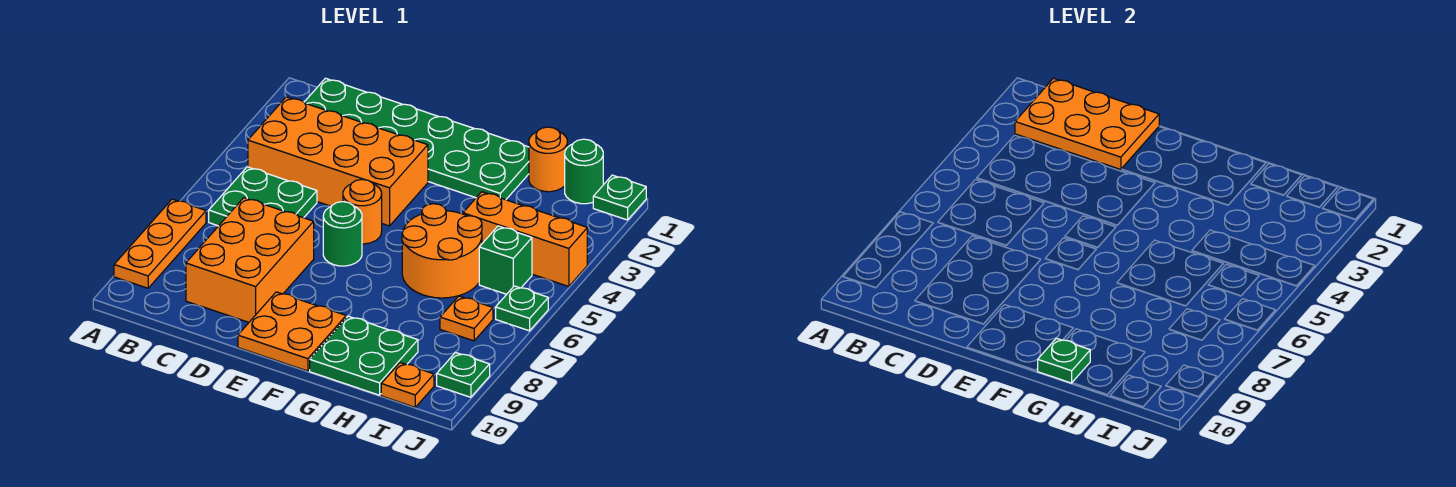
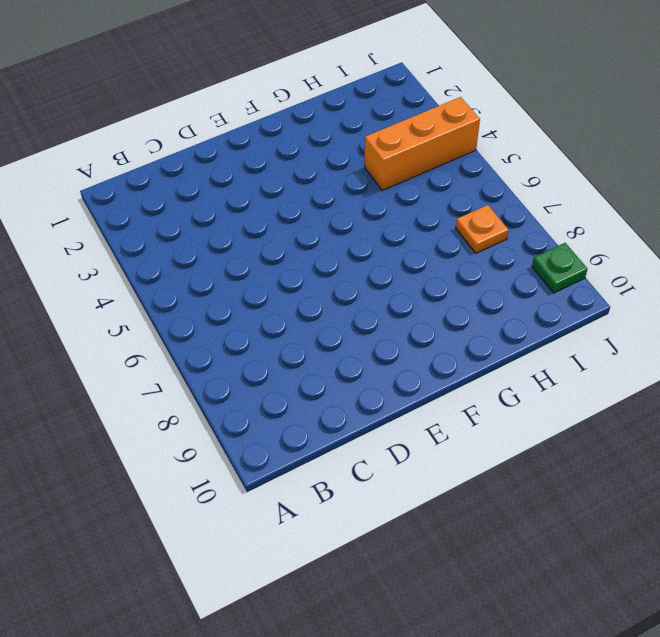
none -> orange plate A7:A9 level 1
none -> green plate B1:G2 level 1
none -> orange brick B3:E4 level 1

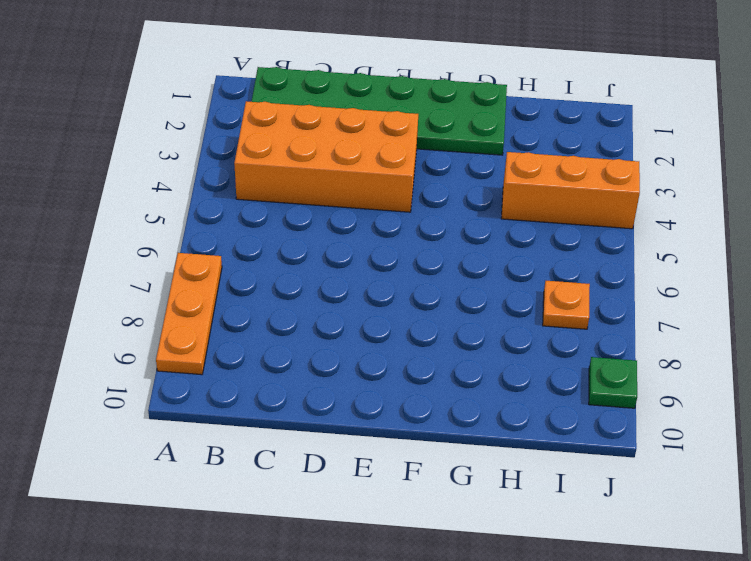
none -> green plate B5:C6 level 1
none -> orange brick C7:D9 level 1
none -> orange round brick E5 level 1

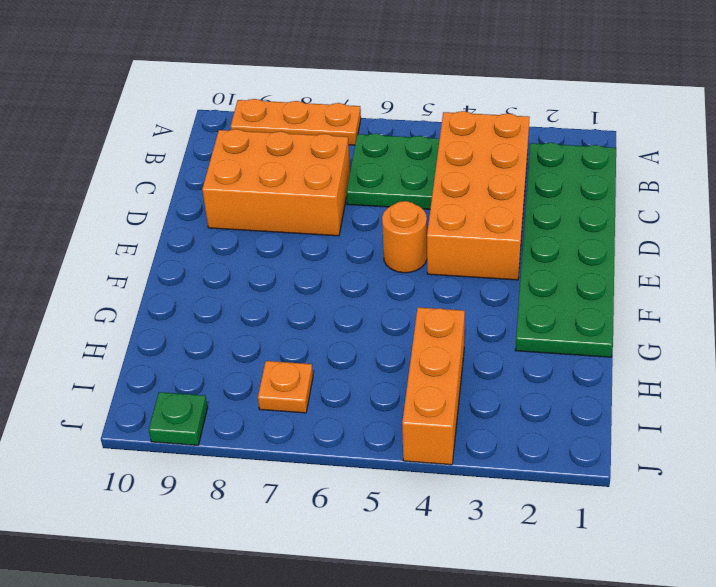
none -> green round brick E6 level 1
none -> orange plate E9:F10 level 1
none -> orange round brick G5:H6 level 1

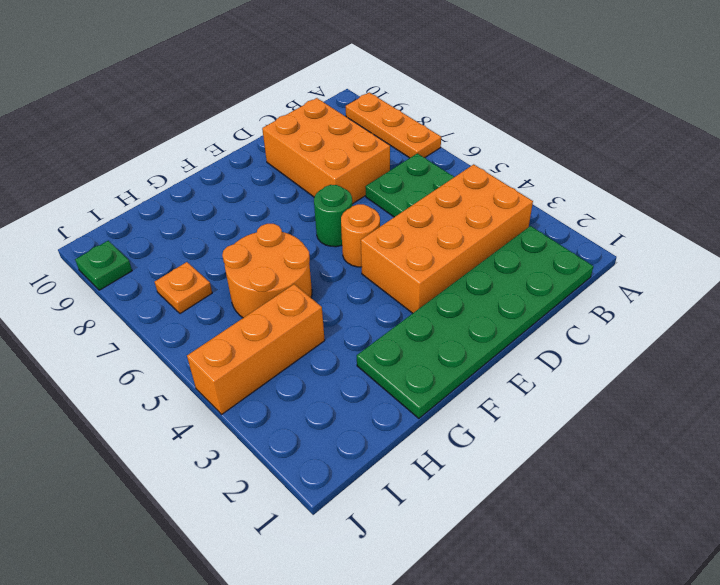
none -> orange plate E9:F10 level 1
none -> green plate G9:H10 level 1
none -> orange round brick H1 level 1

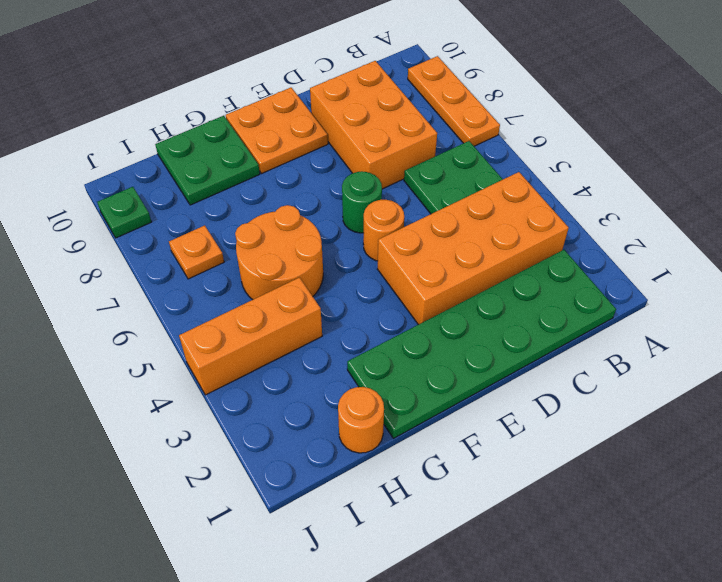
none -> green round brick I1 level 1
none -> green brick I5 level 1
none -> orange plate I10 level 1

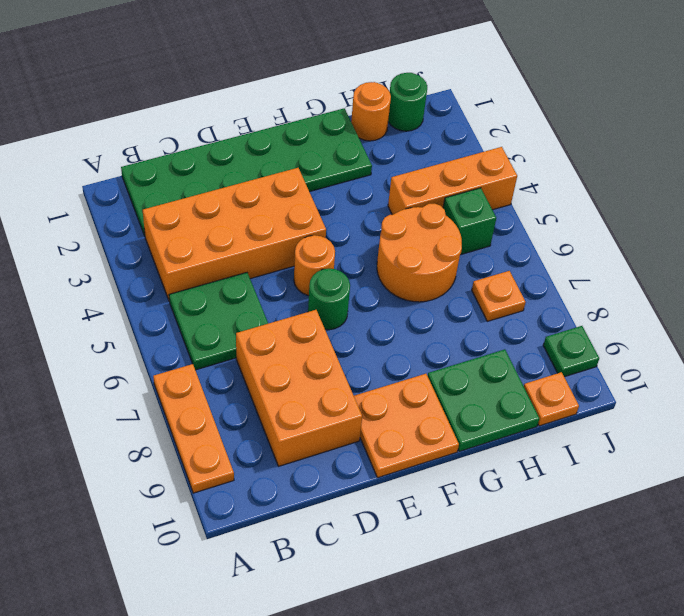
none -> green plate J1 level 1
none -> green plate J6 level 1
none -> orange plate B1:D2 level 2

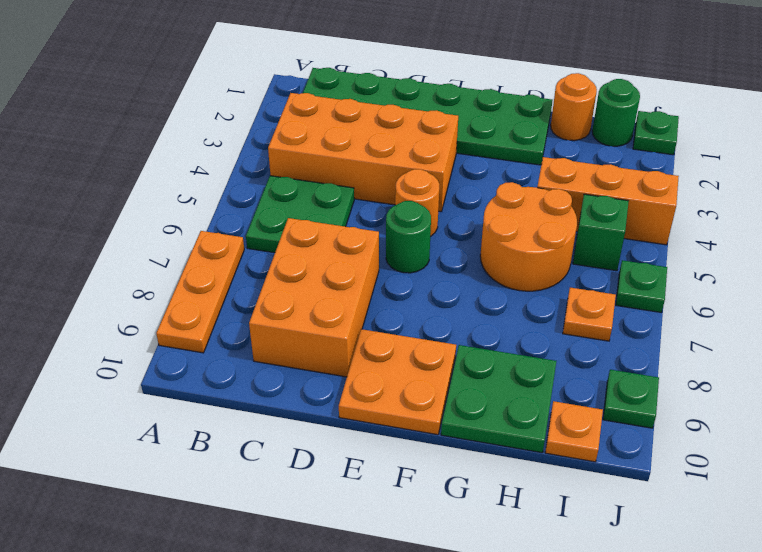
none -> orange plate B1:D2 level 2
none -> green plate G10 level 2

